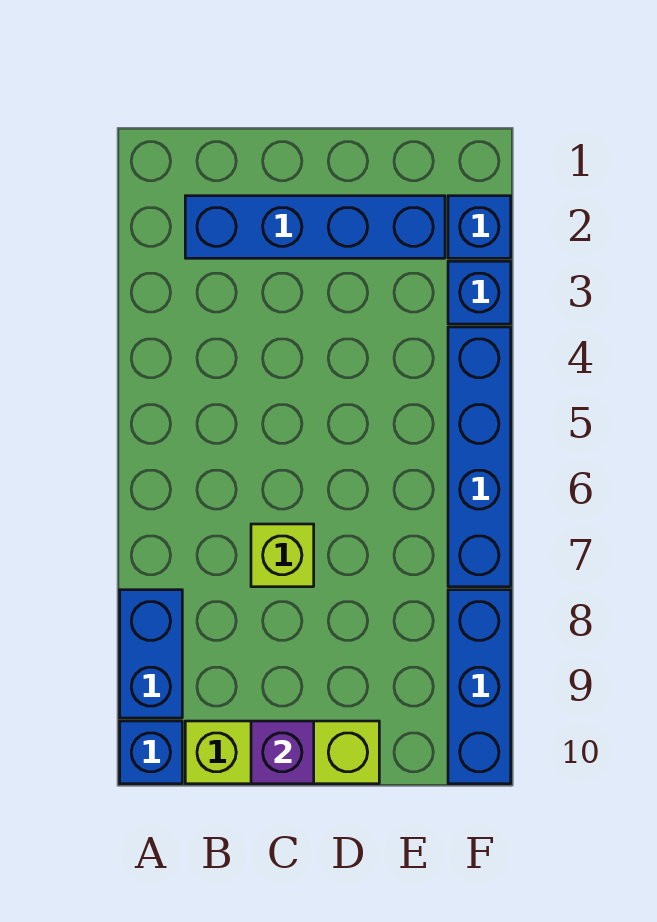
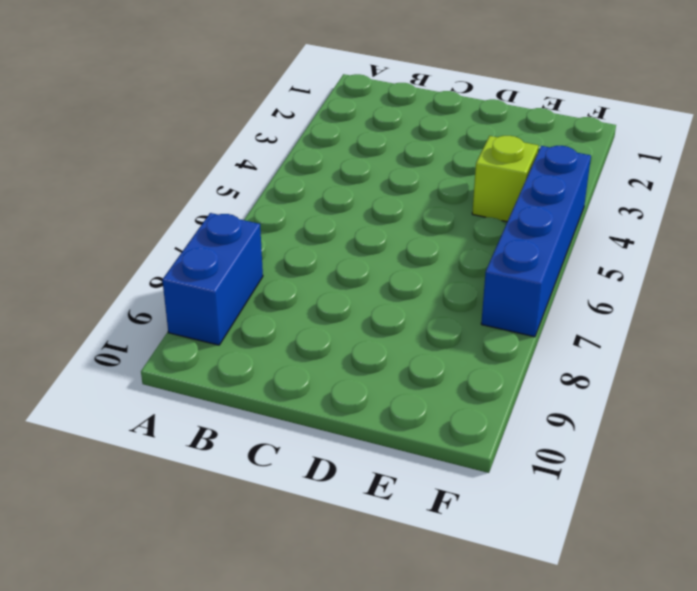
lime brick E4 level 1 -> lime brick C7 level 1
none -> blue brick A10 level 1
none -> blue brick B2:E2 level 1

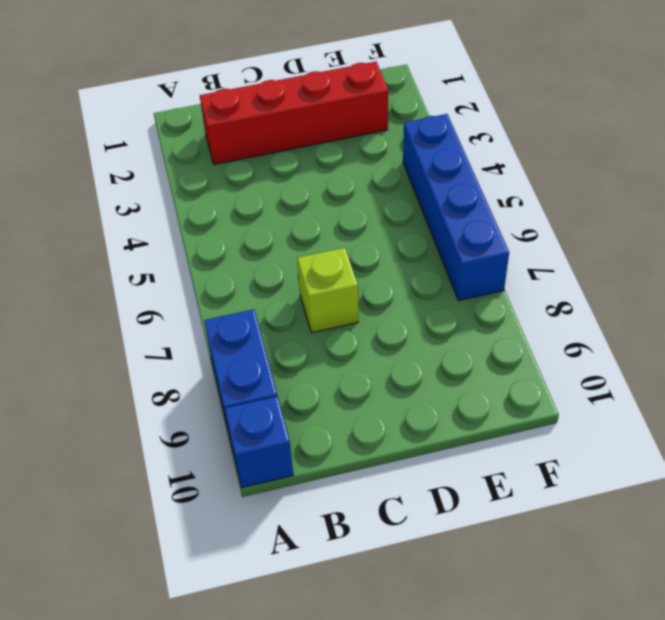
red brick B2:E2 level 1 -> blue brick B2:E2 level 1
none -> lime brick B10:D10 level 1
none -> blue brick F2 level 1

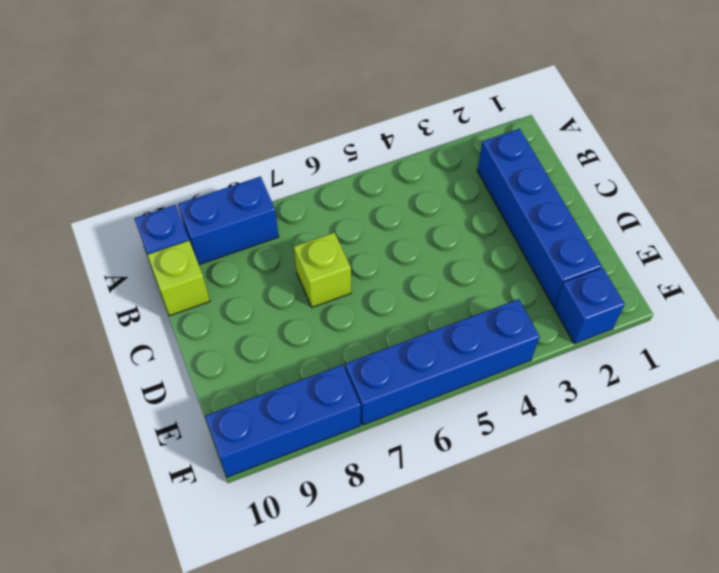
lime brick B10 level 1 -> lime brick B10:D10 level 1
none -> blue brick F3 level 1
none -> purple brick C10 level 2

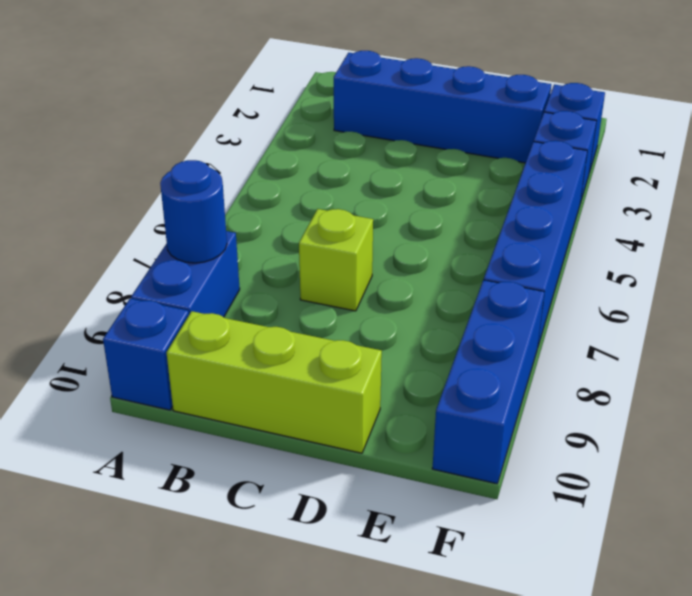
blue round brick A8 level 2 -> none
none -> purple brick C10 level 2

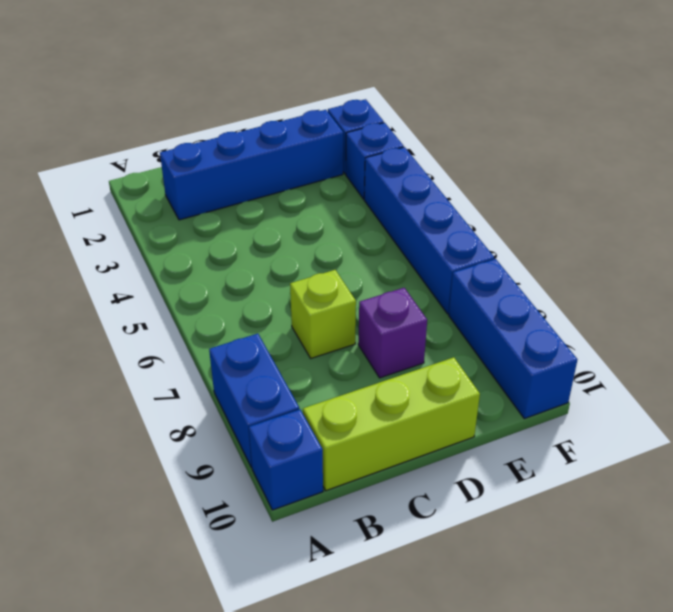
purple brick D8 level 1 -> purple brick C10 level 2

